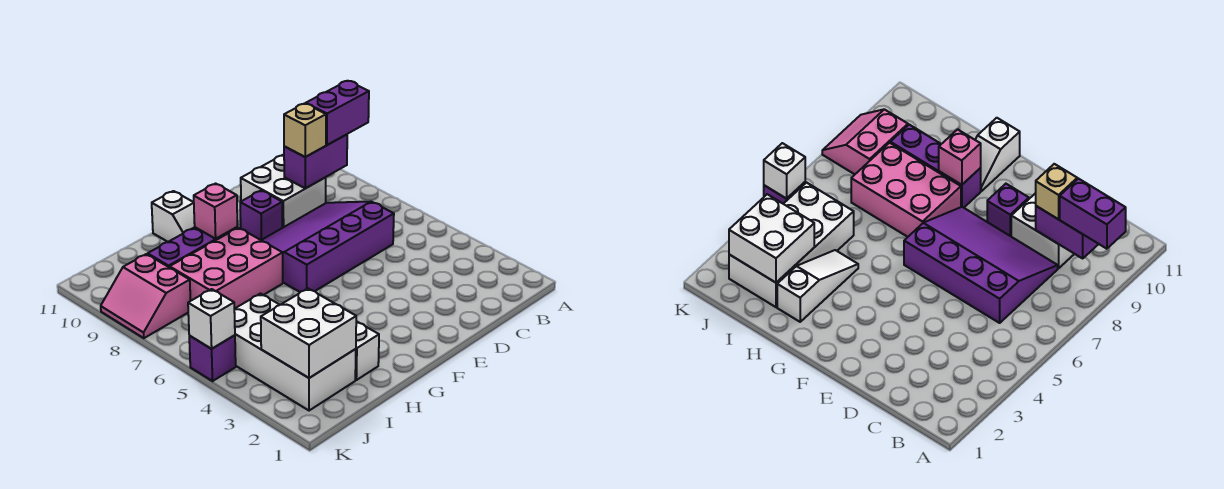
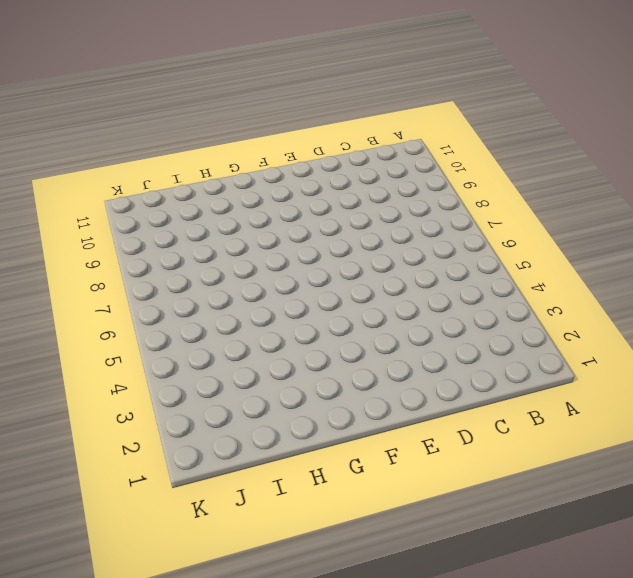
none -> purple slope C6:F8 level 1 top 6
none -> white brick C9:D10 level 1
none -> purple brick E9 level 1

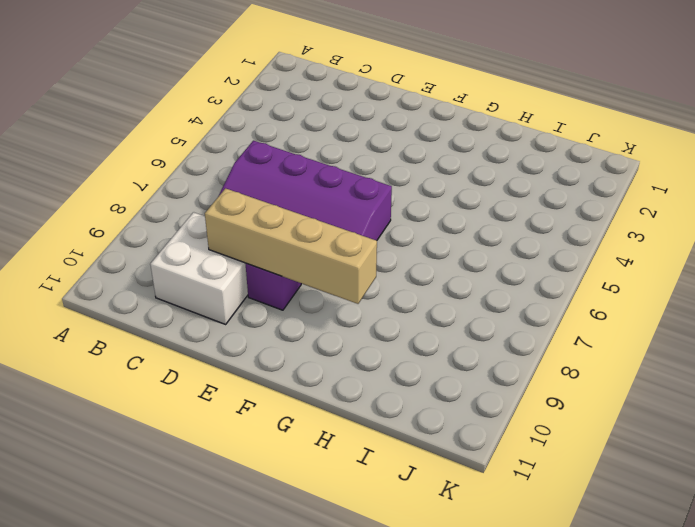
tan brick D9:G9 level 2 -> pink brick G9 level 2
none -> pink brick G7:I8 level 1
none -> purple brick G9:I9 level 1
none -> white slope G10:G11 level 1 top 11

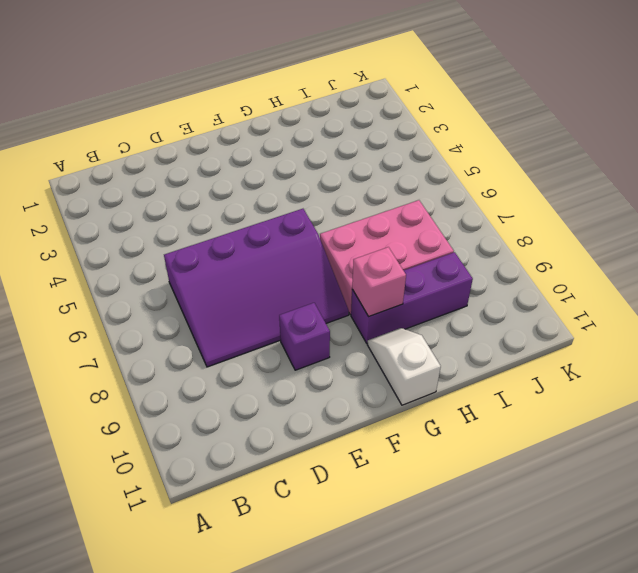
none -> white brick C9:D10 level 1
none -> white slope H2:H4 level 1 top 2
none -> white brick I2:J5 level 1

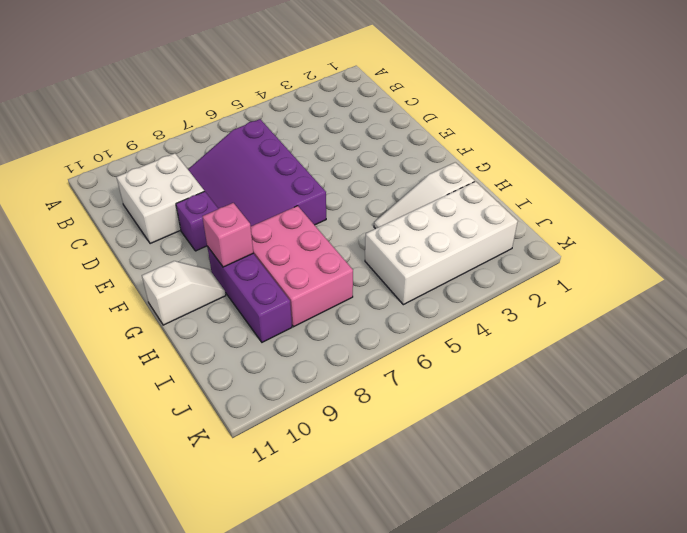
none -> pink slope J8:K9 level 1 top J
none -> purple brick K5 level 1
none -> purple brick B9:C9 level 2

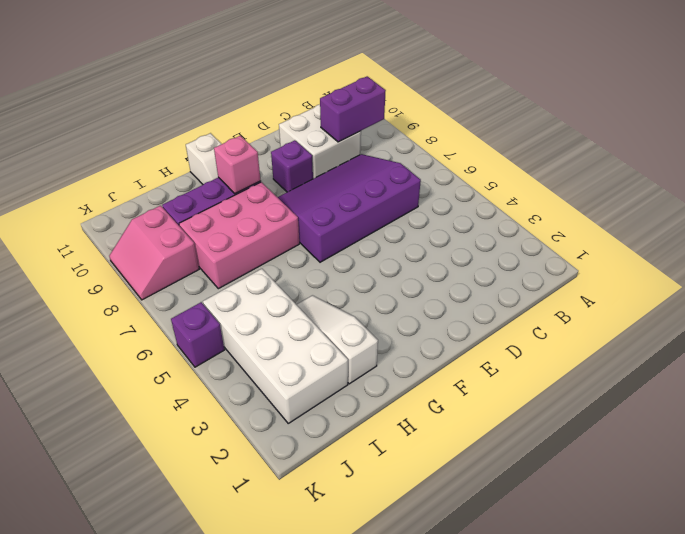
none -> white brick I2:J3 level 2
none -> white brick K5 level 2
none -> purple brick A9:B9 level 3

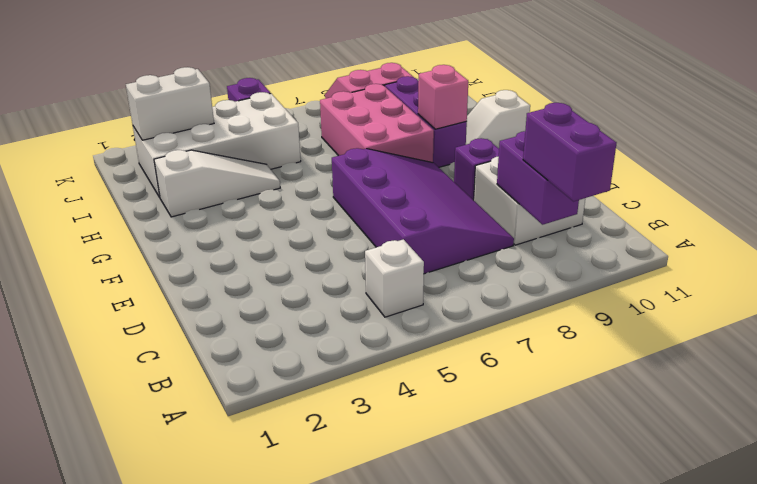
white brick B5 level 1 -> white brick K5 level 2
white brick J2:J3 level 2 -> white brick I2:J3 level 2
none -> tan brick C9 level 3

